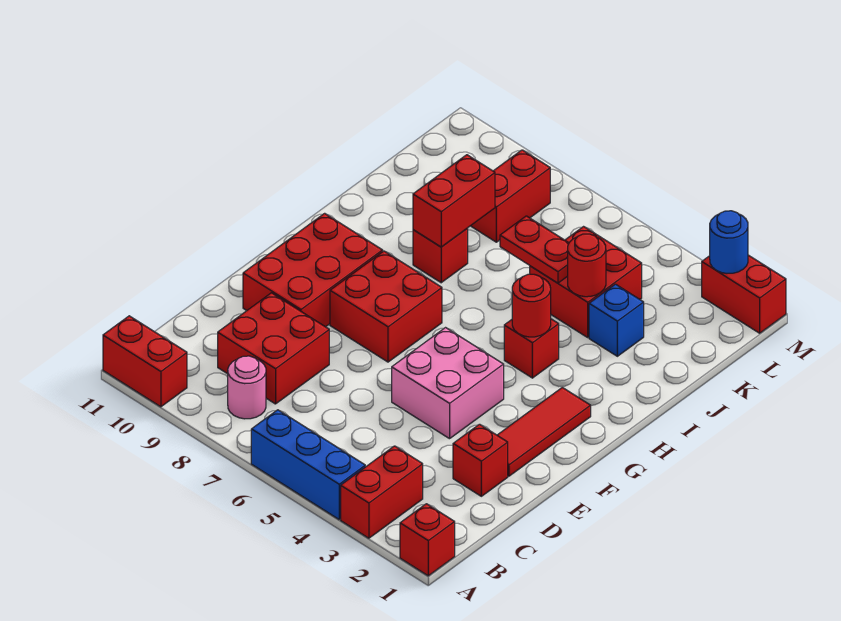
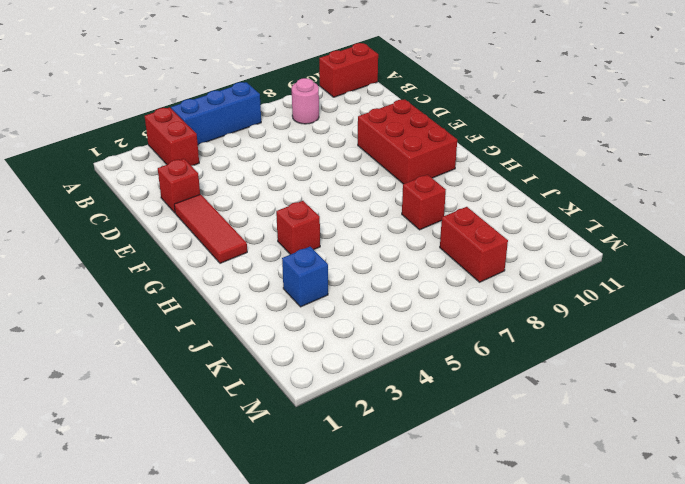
none -> red brick A1 level 1
none -> red brick C8:D9 level 1
none -> pink brick E4:F5 level 1

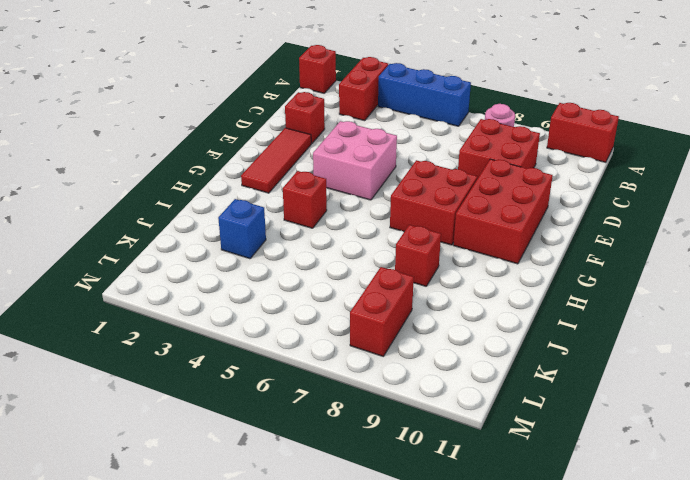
none -> red brick J4:K5 level 1
none -> red brick M1:M2 level 1
none -> red round brick H4 level 2

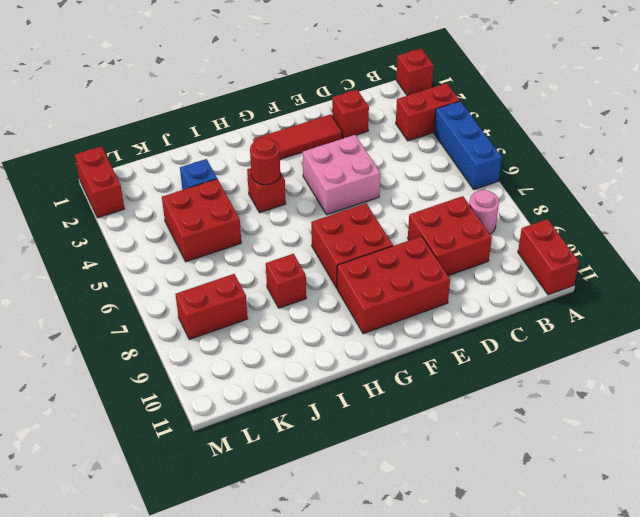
none -> red brick I8:J8 level 2
none -> red round brick J4 level 2
none -> red plate J5:J6 level 2

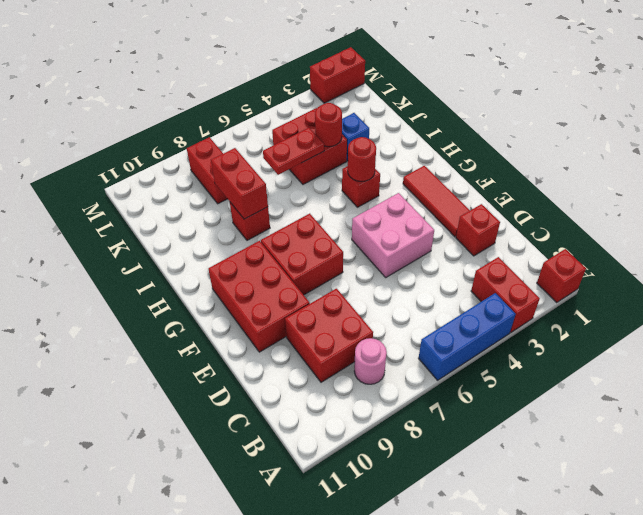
none -> red brick A10:A11 level 1
none -> blue round brick M2 level 2

